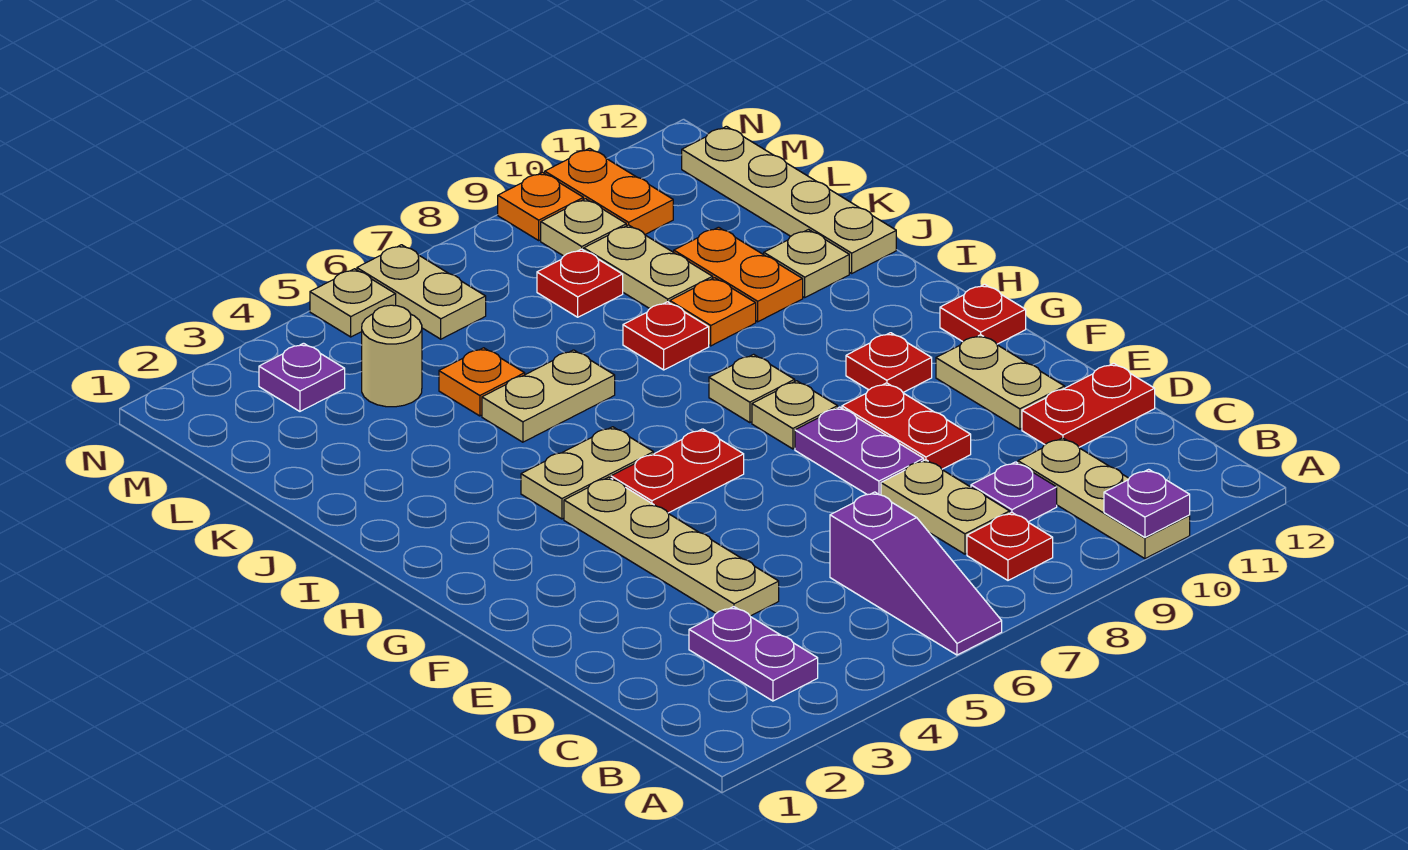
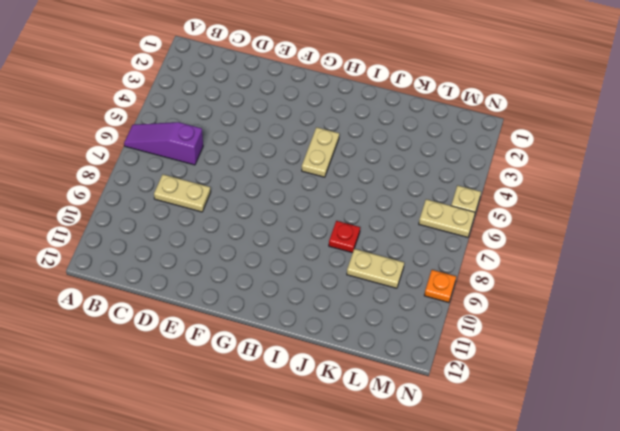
none -> tan plate A10:C10 level 1
none -> purple plate B3:C3 level 1
none -> red plate B8 level 1
none -> purple plate C9 level 1

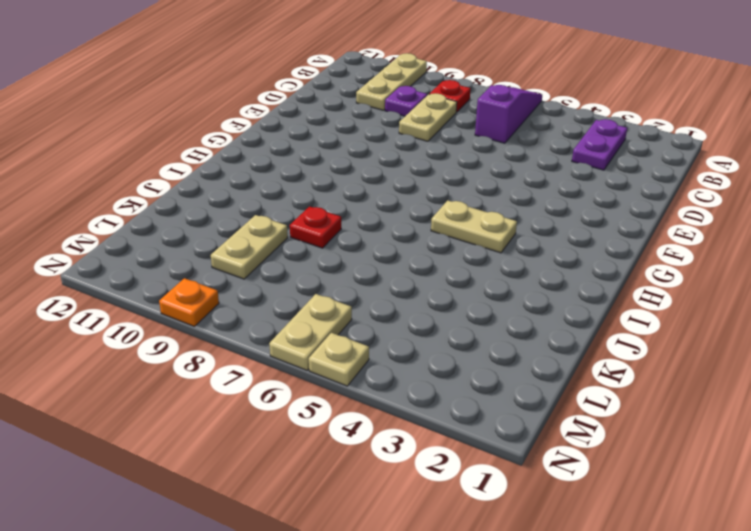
none -> tan plate D4:G4 level 1
none -> red plate D11:D12 level 1
none -> purple plate E8:F8 level 1
none -> red plate E9:F9 level 1

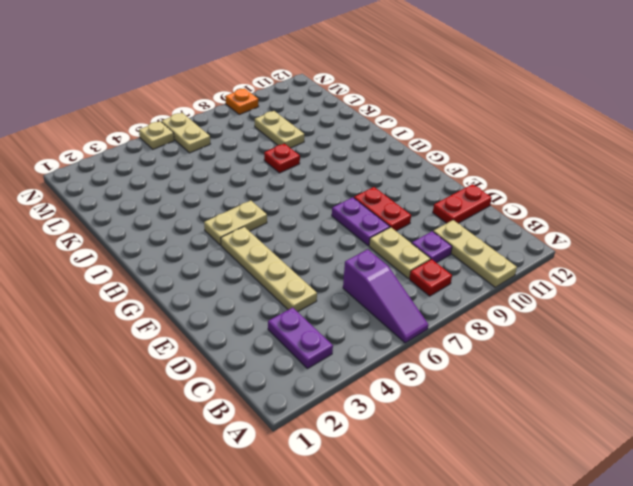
none -> tan plate E11:F11 level 1
none -> red plate G5:G6 level 1
none -> tan plate G8 level 1
none -> red plate G10 level 1

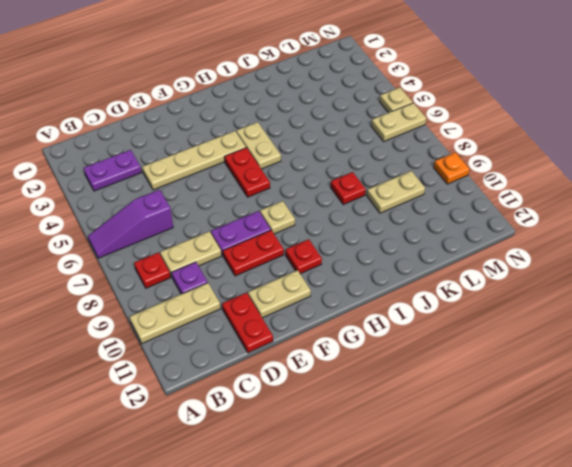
none -> red plate G12 level 1
none -> tan plate H8 level 1
none -> tan plate J5:J6 level 1
none -> orange plate J9 level 1

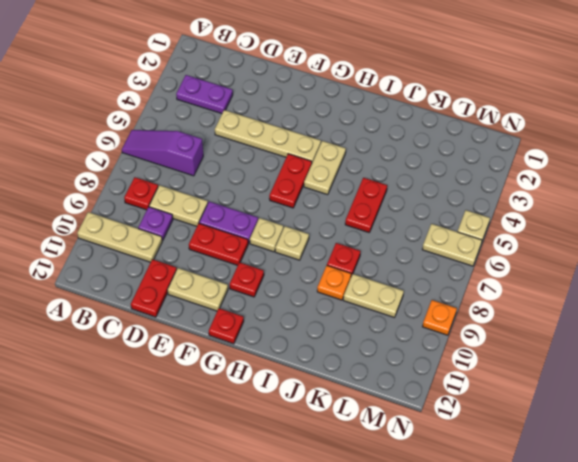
red plate J5:J6 level 1 -> tan plate J5:J6 level 1
none -> orange plate J10:K10 level 1
none -> tan plate J11 level 1
none -> tan plate J12:M12 level 1
none -> orange plate K5 level 1

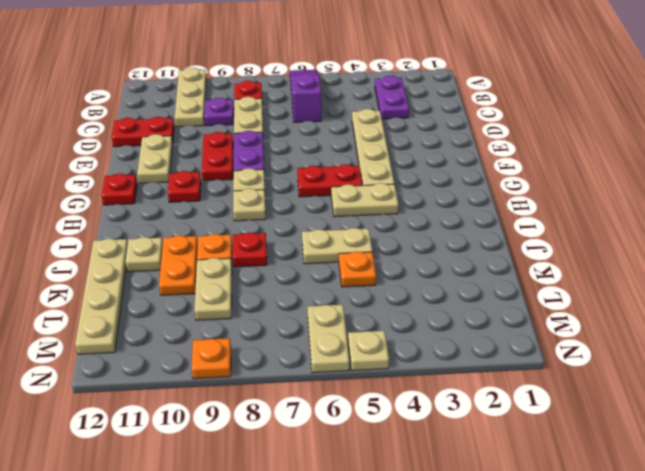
none -> tan round brick L4 level 1
none -> red plate L8 level 1
none -> purple plate M3 level 1
none -> tan plate M9 level 1

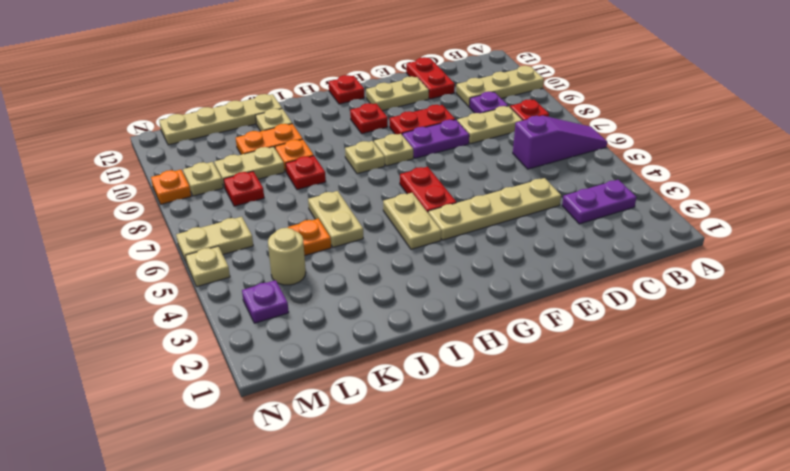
none -> orange plate M10:N10 level 1
none -> purple plate A10 level 2

